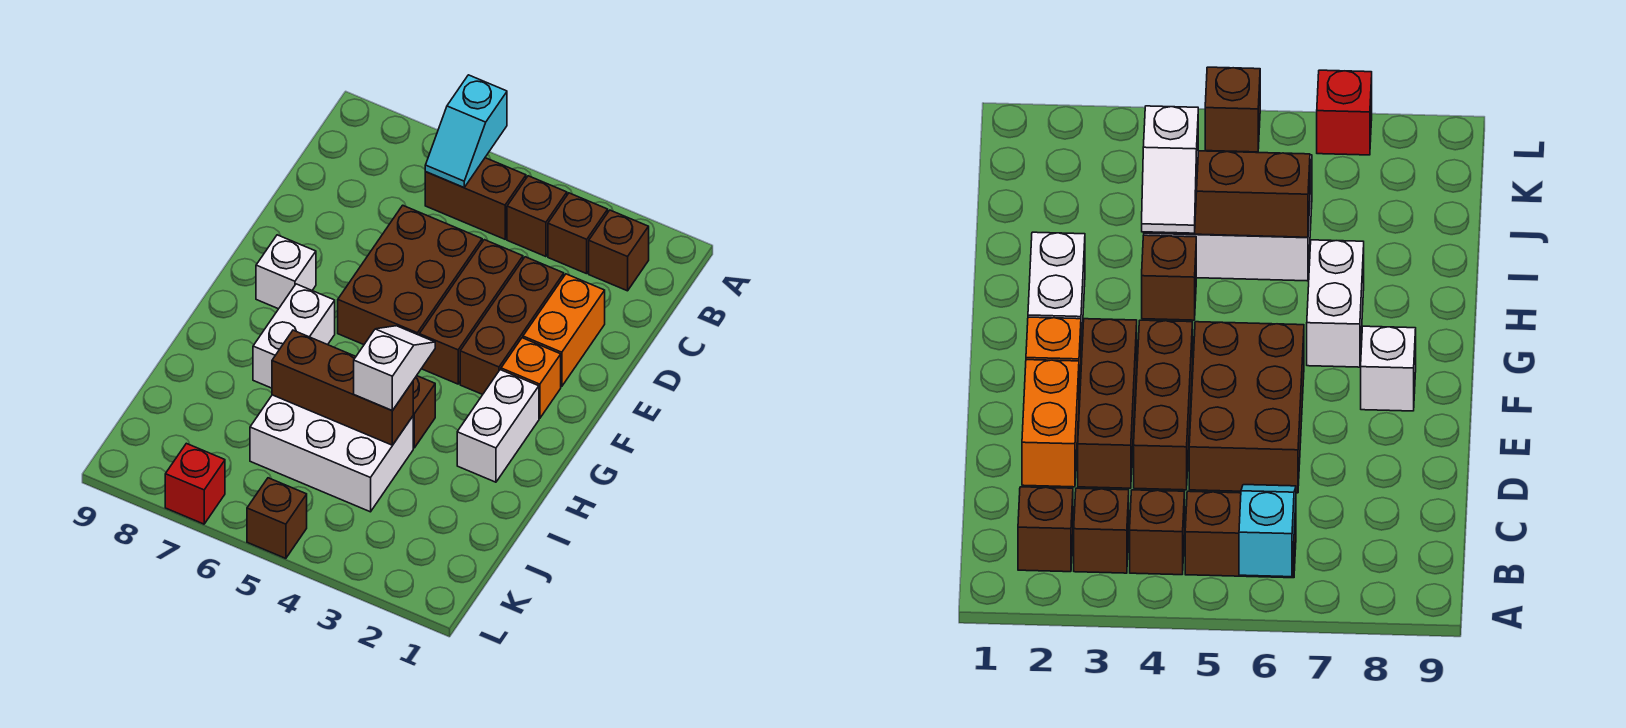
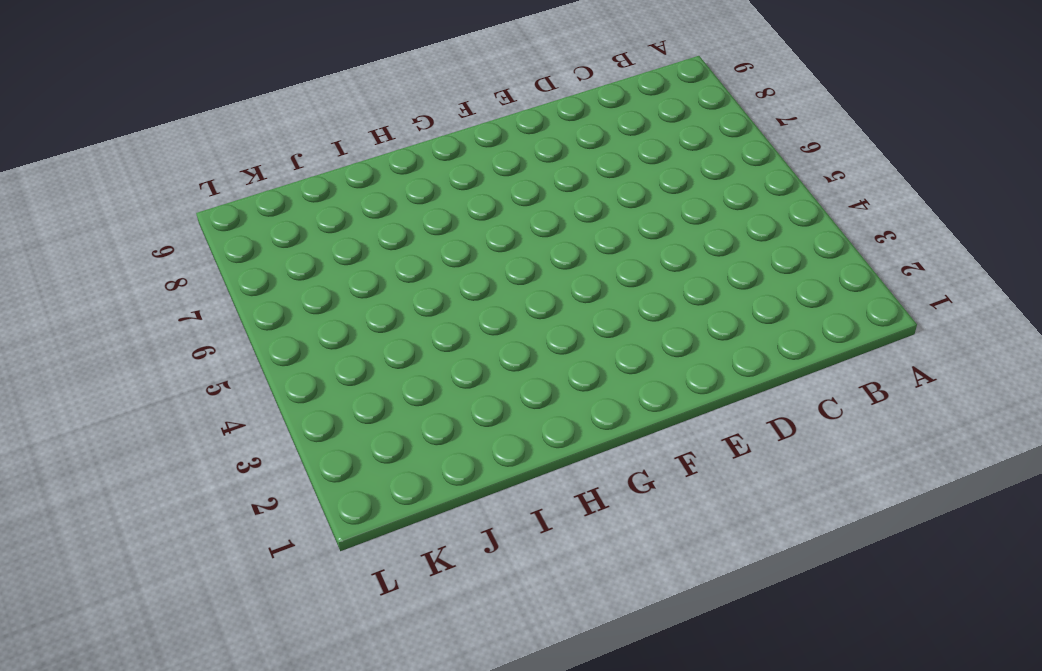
none -> brown brick B2 level 1
none -> brown brick B3 level 1
none -> brown brick B4 level 1

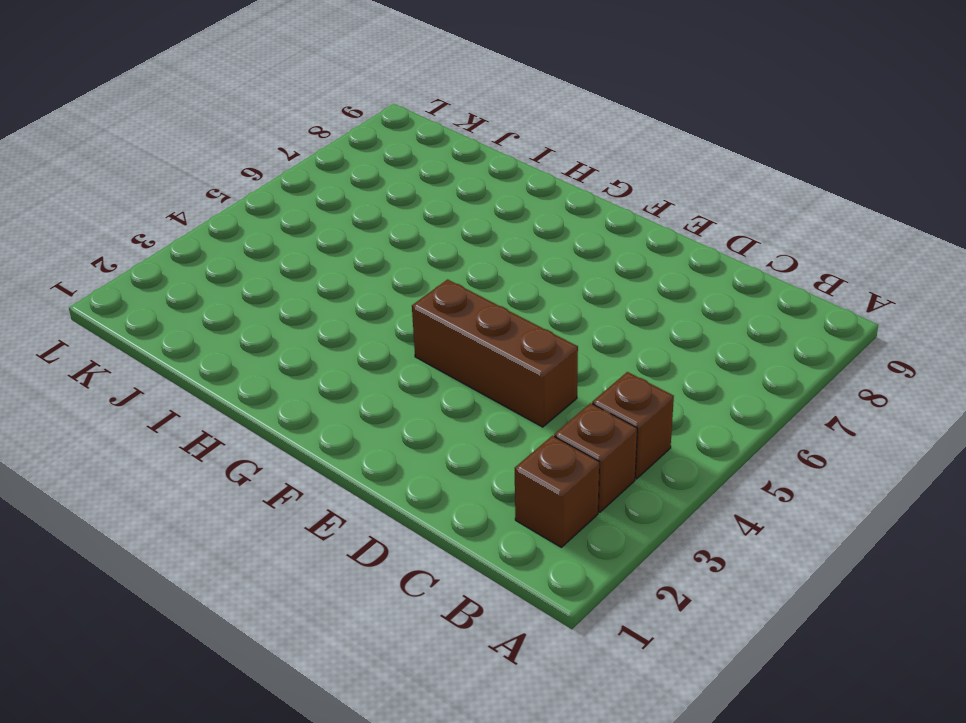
none -> brown brick B5:B6 level 1
none -> orange brick D2:E2 level 1
none -> brown brick D3:F3 level 1

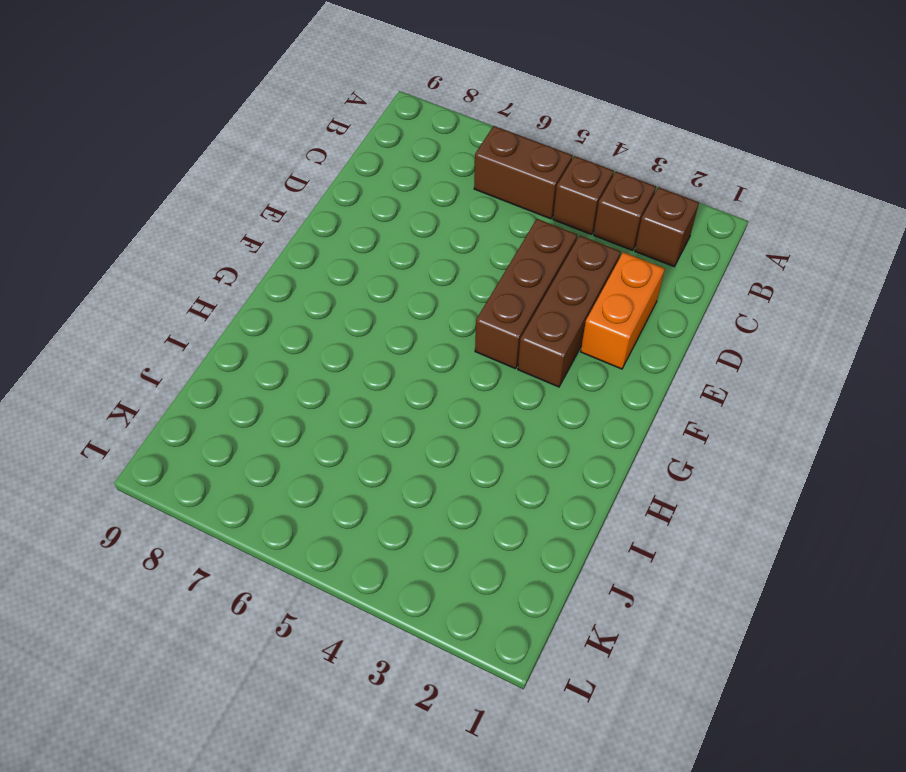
none -> brown brick D5:F6 level 1
none -> orange brick F2 level 1
none -> white brick F8 level 1

